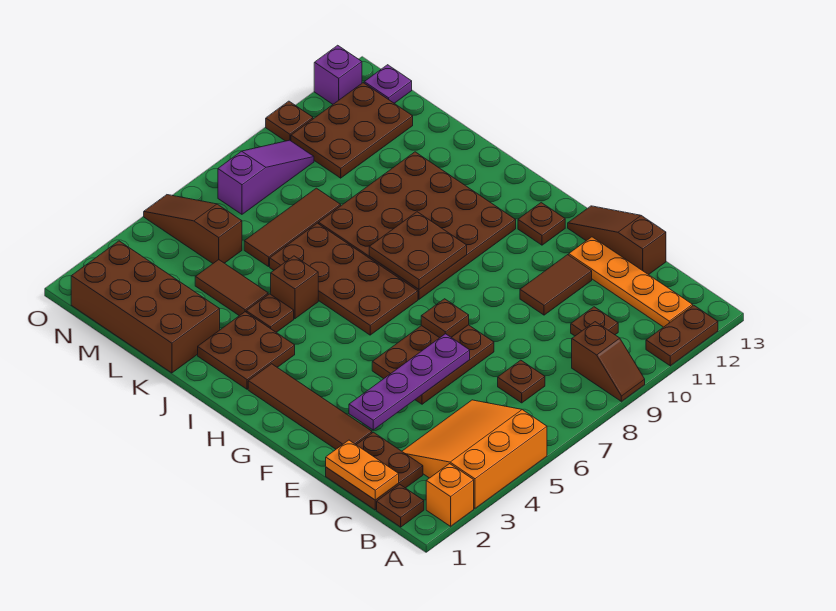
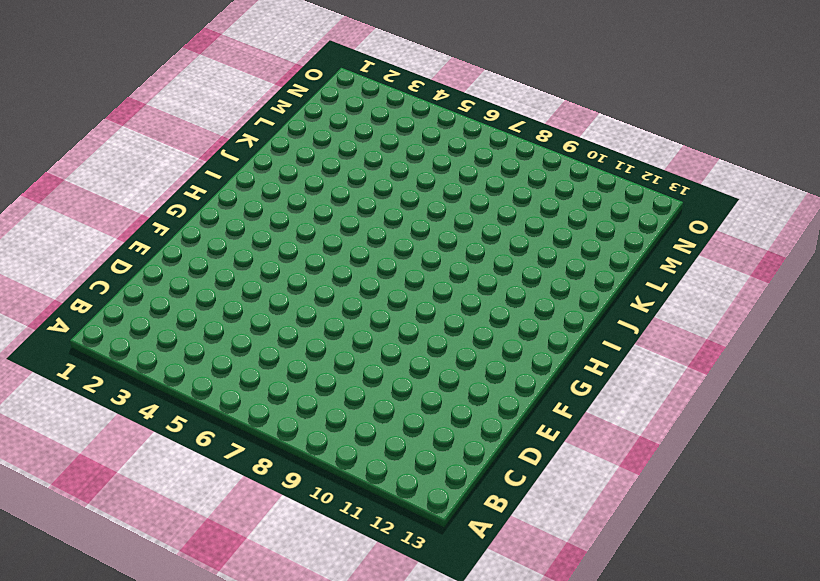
none -> orange brick A2 level 1
none -> orange slope A3:C5 level 1 top A
none -> brown slope A9:B9 level 1 top B
none -> brown plate A11:A12 level 1

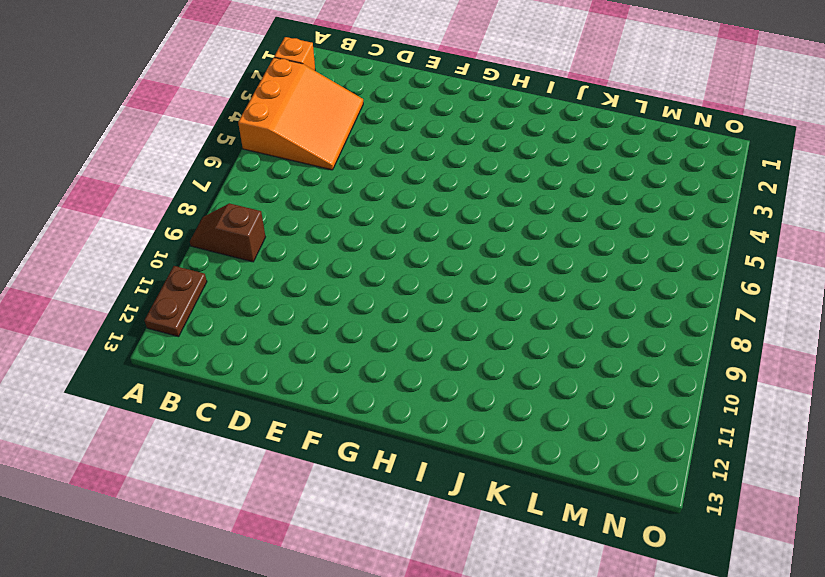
none -> brown plate B1 level 1
none -> orange plate B12:E12 level 1
none -> brown plate C1:D2 level 1
none -> brown plate C7 level 1

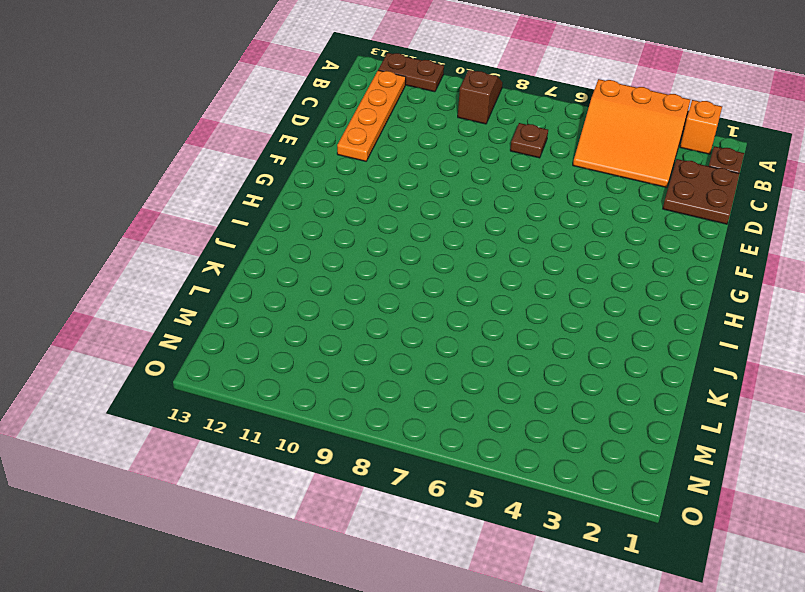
none -> brown plate C10 level 1
none -> brown slope D13:F13 level 1 top D
none -> brown tile E2:H2 level 1
none -> brown plate E5:F7 level 1

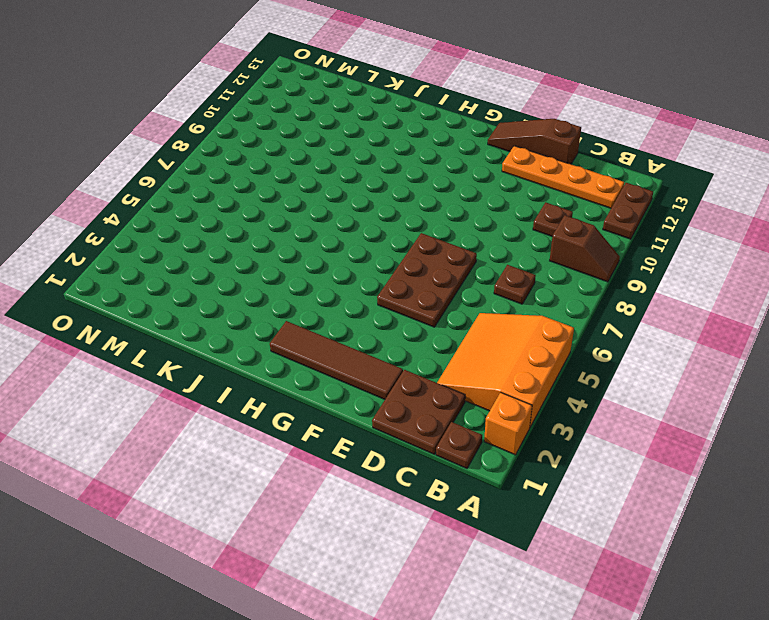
none -> brown tile E10:E11 level 1
none -> brown plate G12 level 1
none -> brown plate H6:K7 level 1
none -> brown plate H8:K11 level 1

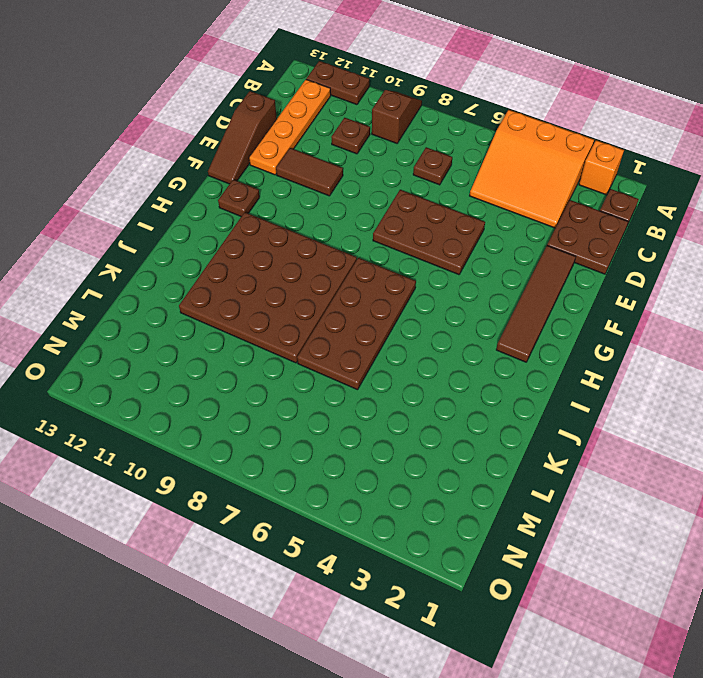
none -> brown plate I2:J3 level 1
none -> brown plate J4 level 1
none -> brown brick J5 level 1
none -> brown brick K1:N2 level 1

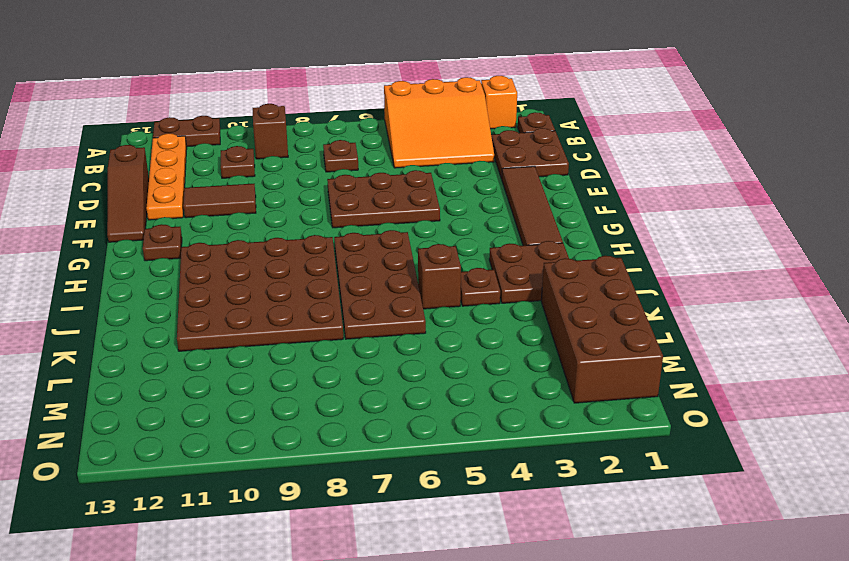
none -> brown tile K4:L4 level 1
none -> brown tile L6:L8 level 1
none -> brown slope M5:O5 level 1 top M
none -> brown plate M10:N12 level 1

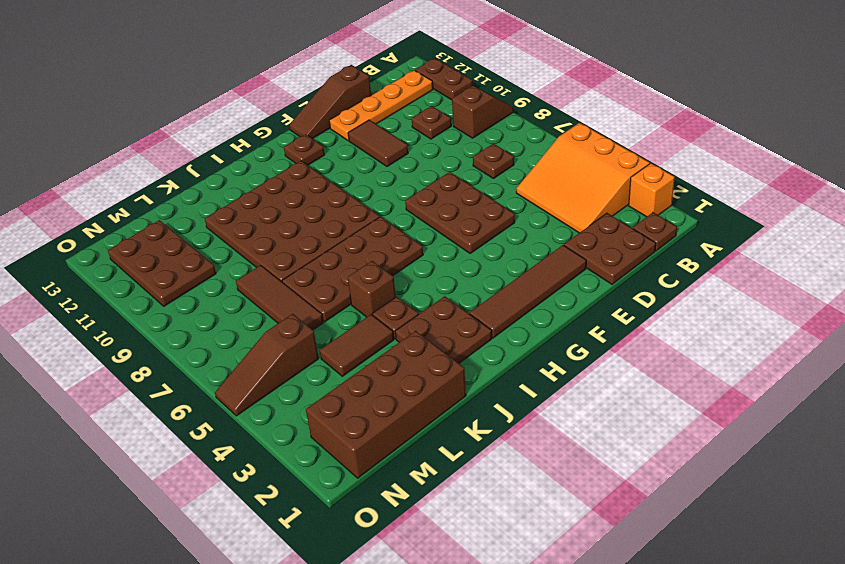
none -> purple slope N7:N9 level 1 top 7
none -> purple plate N13 level 1
none -> brown plate O10 level 1
none -> purple brick O12 level 1

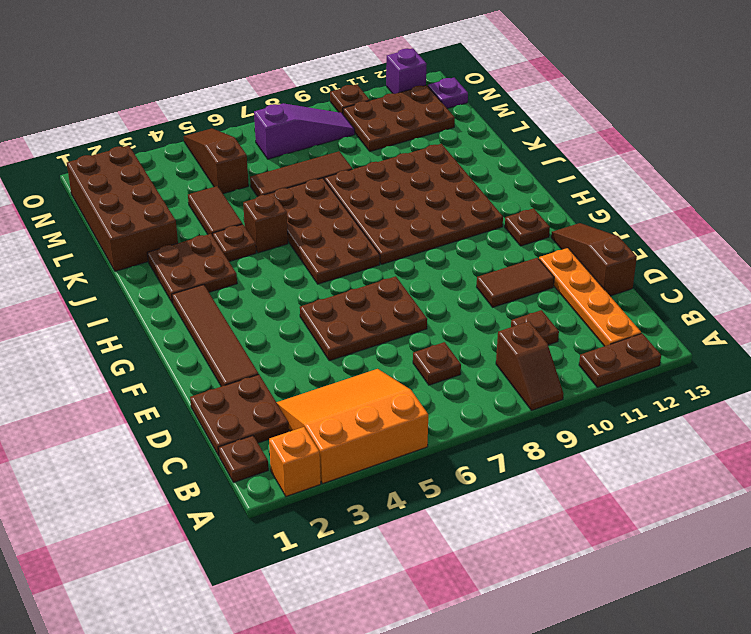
none -> orange plate C1:D1 level 2
none -> purple plate E3:E6 level 2
none -> brown plate F7 level 2
none -> brown plate H8:I9 level 2

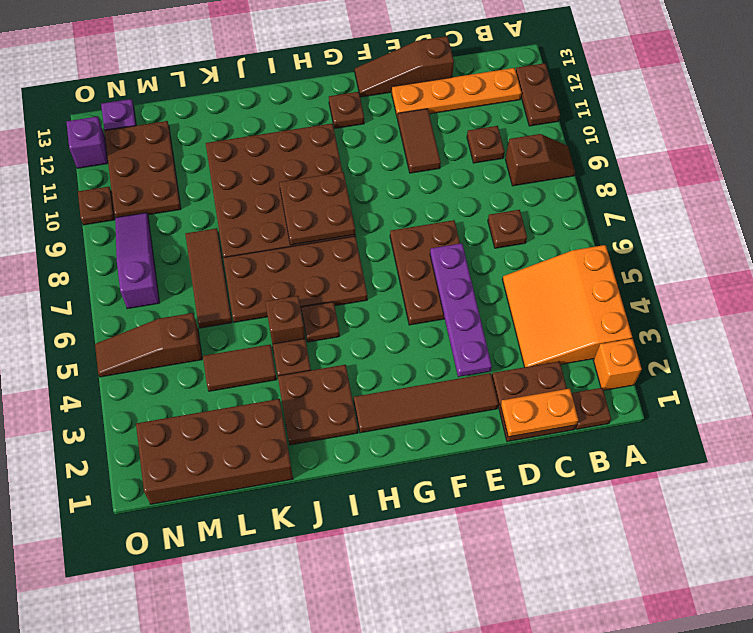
brown plate I5 level 1 -> brown plate F7 level 2

